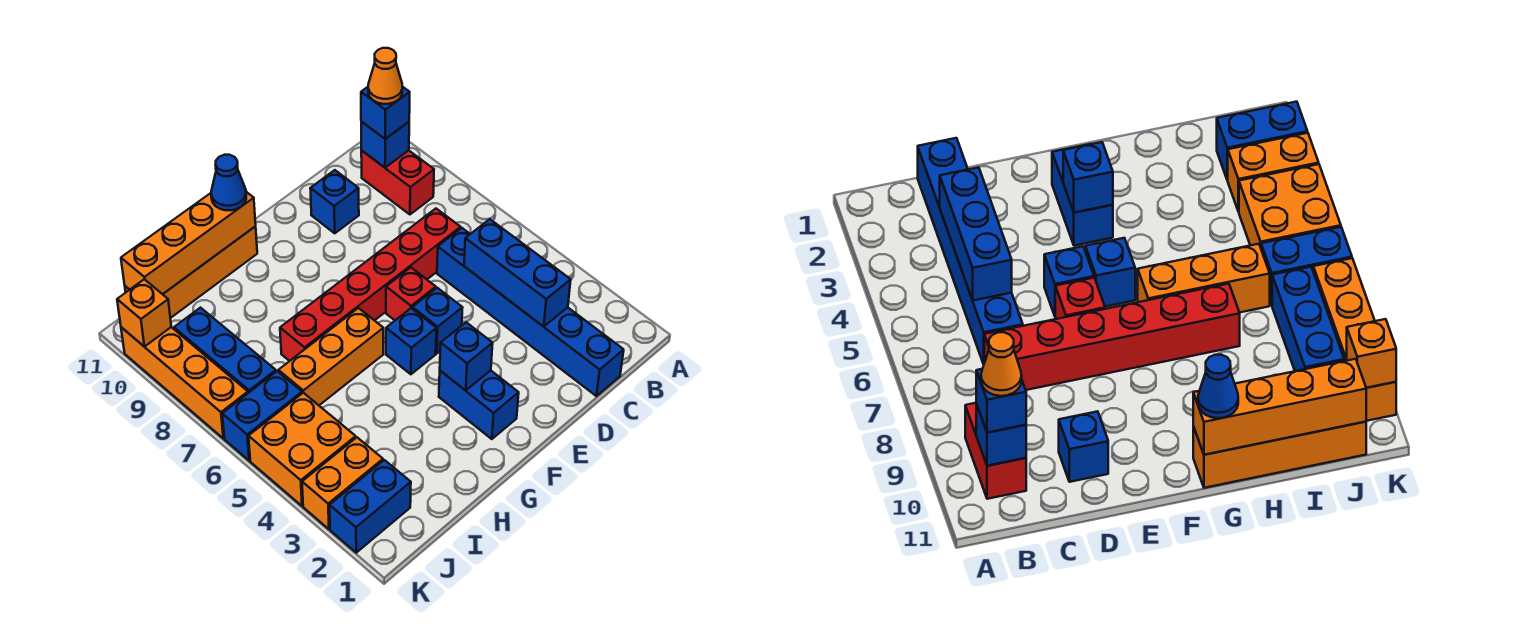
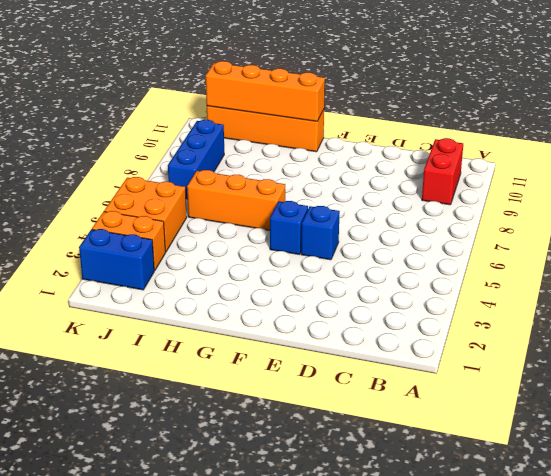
none -> blue brick C1:C6 level 1
none -> red brick C7:H7 level 1
none -> blue brick D10 level 1

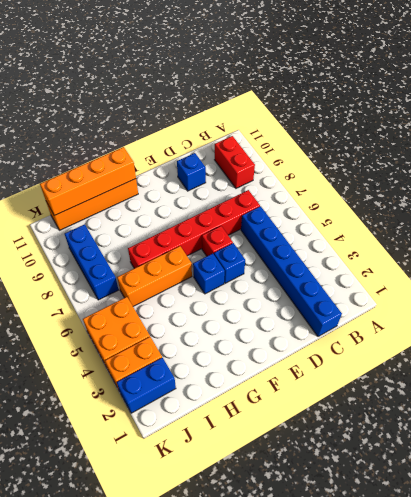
none -> blue brick F2:F3 level 1
none -> blue brick J6:K6 level 1
none -> orange brick K7:K10 level 1

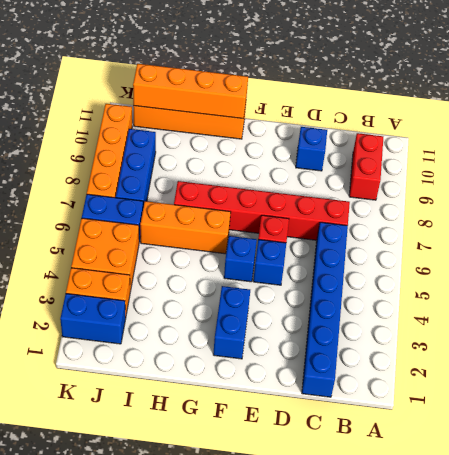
none -> blue brick B10 level 2
none -> blue brick C3:C5 level 2
none -> blue brick F3 level 2

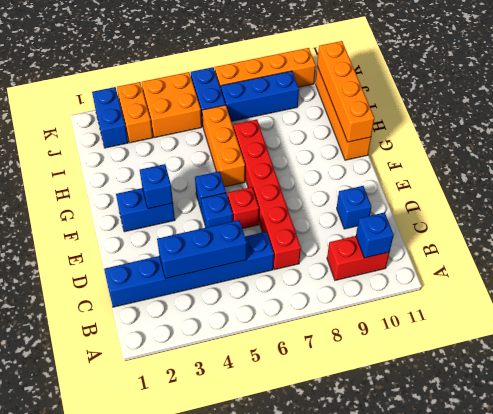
none -> orange brick K10 level 2
none -> blue brick B10 level 3
none -> blue cone G11 level 3

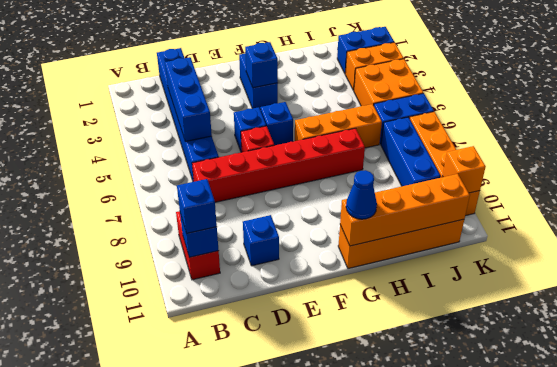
none -> orange cone B10 level 4

